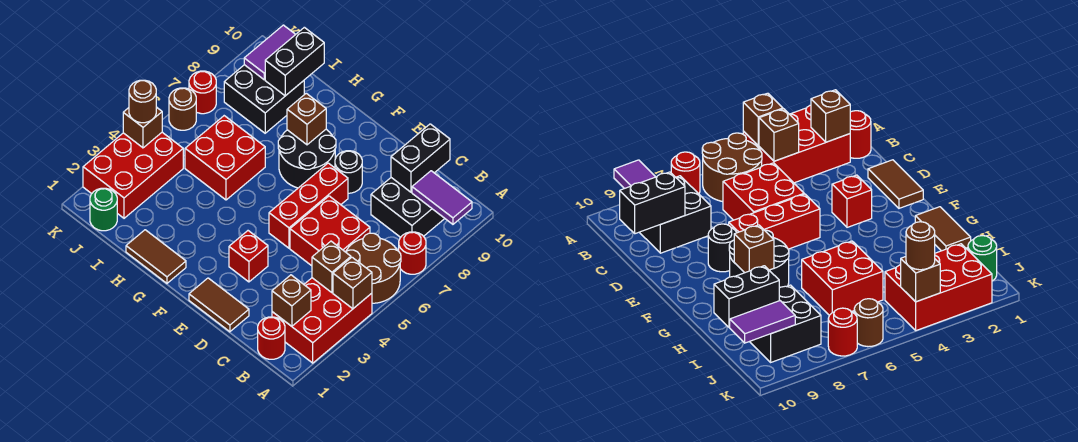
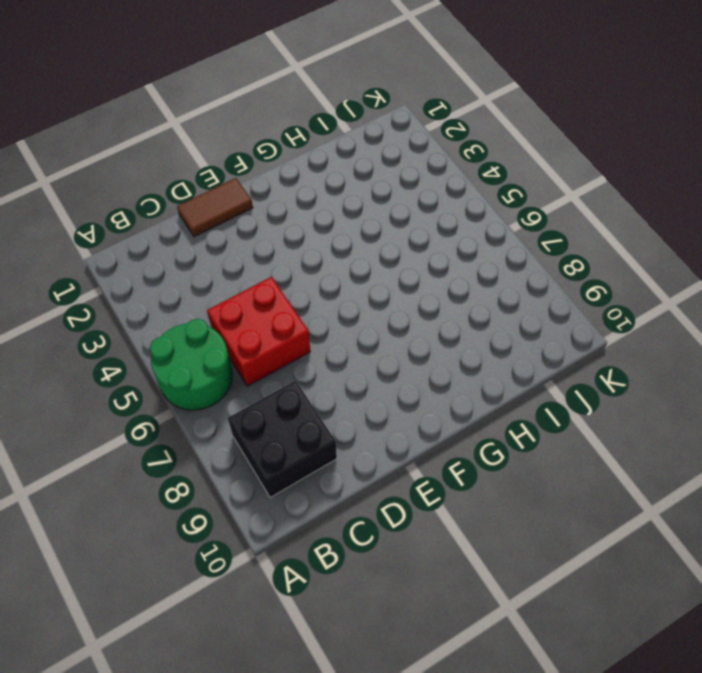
green round brick A5:B6 level 1 -> brown round brick A5:B6 level 1
none -> red brick A2:B4 level 1
none -> red round brick A7 level 1
none -> red round brick B1 level 1

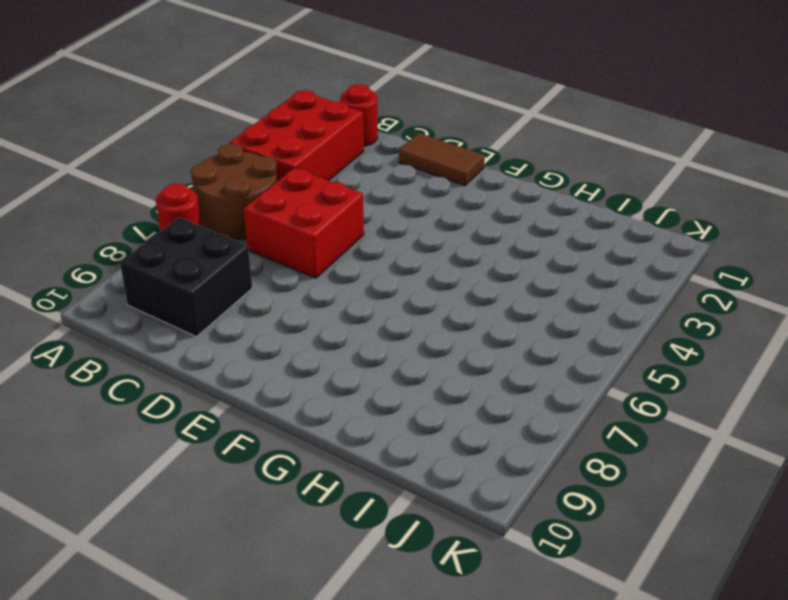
none -> red brick E3 level 1
none -> red brick E5:E7 level 1
none -> black round brick E8 level 1

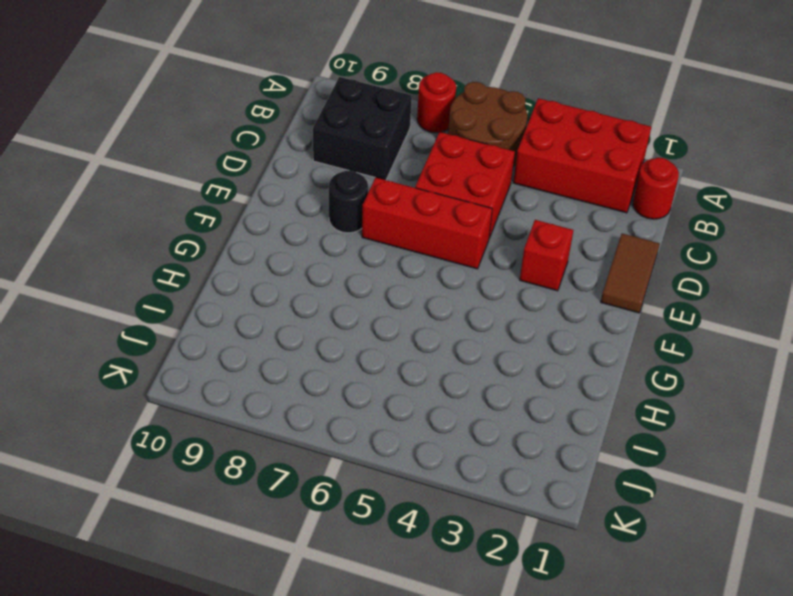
none -> black round brick F7:G8 level 1
none -> brown tile G1:H1 level 1
none -> red brick H5:I6 level 1

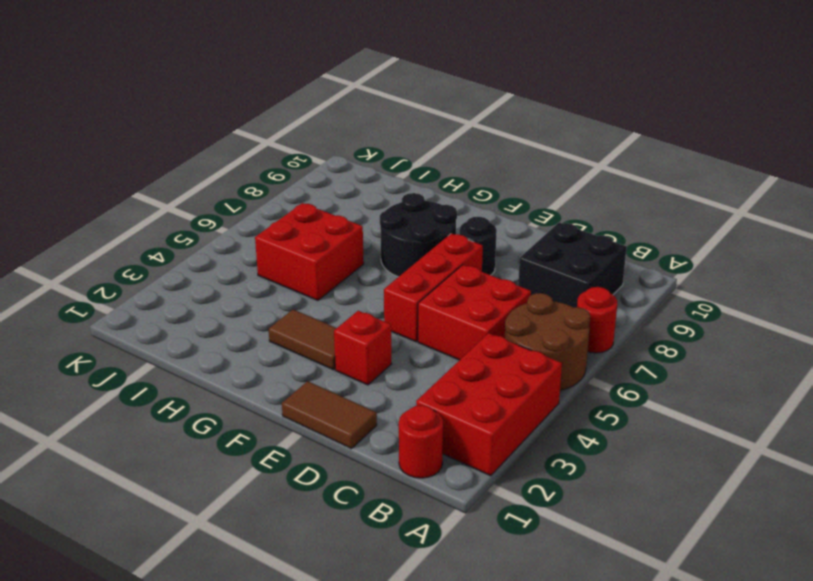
brown tile F3:G3 level 1 -> brown tile G1:H1 level 1
none -> black brick I8:J9 level 1
none -> green round brick J1 level 1
none -> red brick J2:K4 level 1

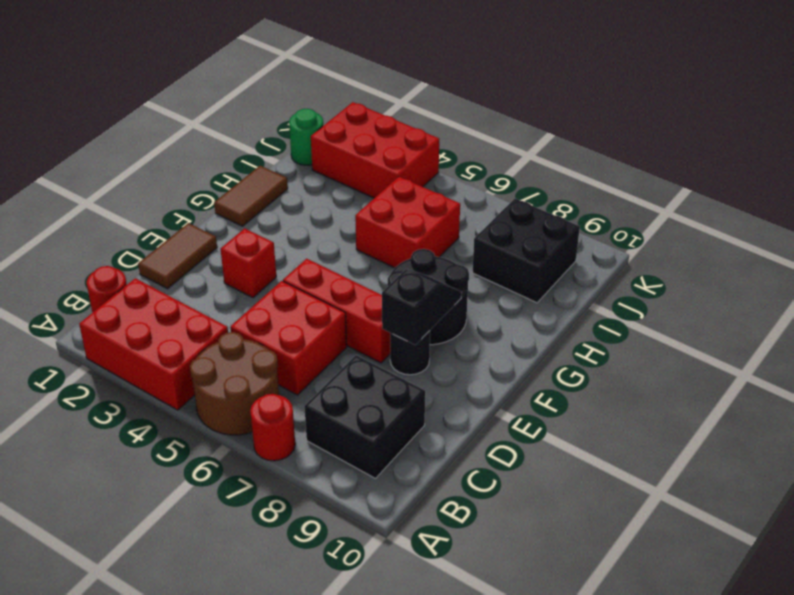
black slope E8:F8 level 2 top E -> none
none -> brown round brick K6 level 1
none -> red round brick K7 level 1
none -> brown brick A4 level 2

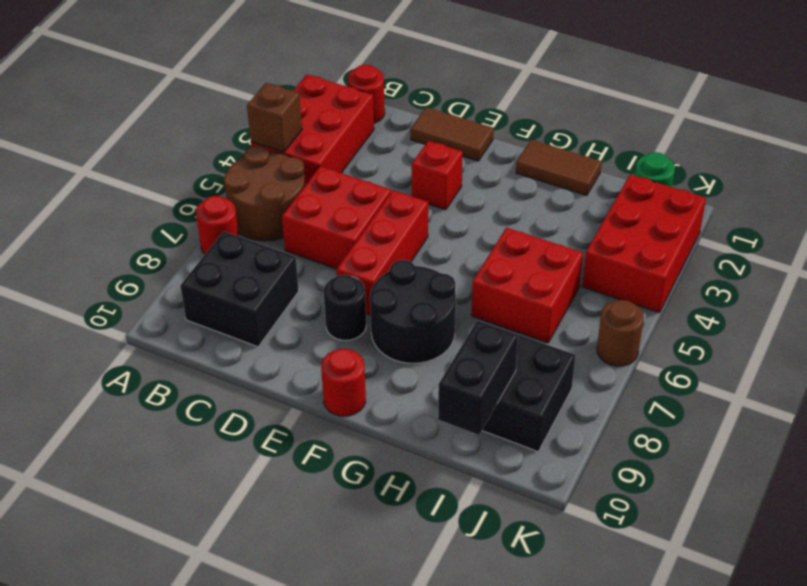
red round brick F10 level 1 -> red round brick K7 level 1
none -> purple tile A9:B9 level 2
none -> brown brick B2 level 2
none -> brown brick B4 level 2

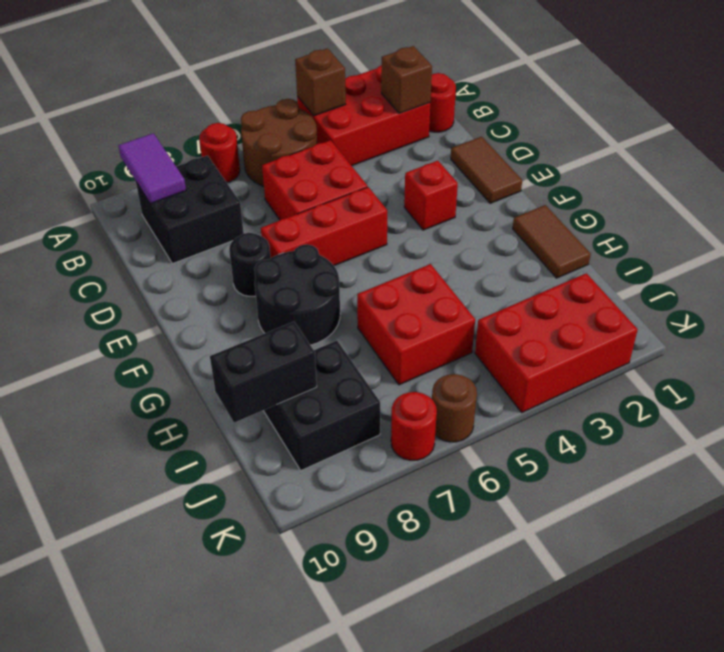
none -> green round brick J1 level 1
none -> brown brick B4 level 2
none -> black brick C9:C10 level 2

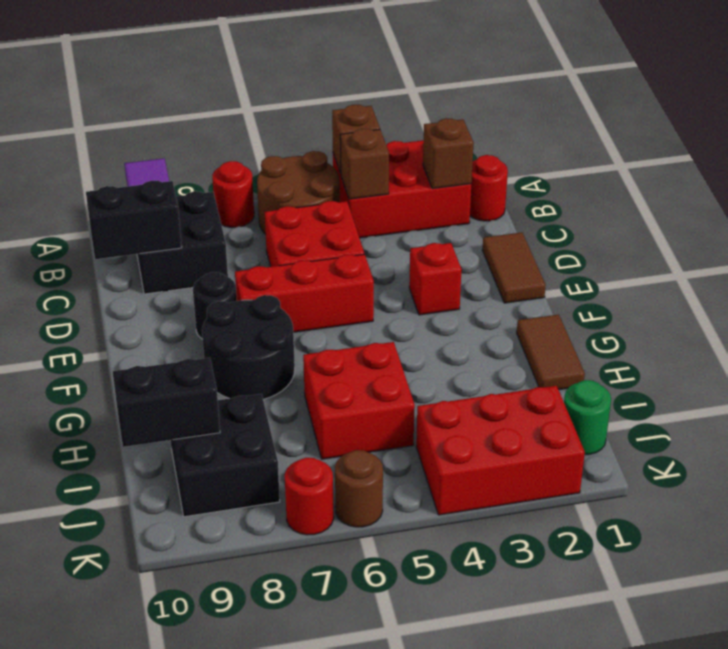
none -> brown brick G8 level 2
none -> purple tile J9:J10 level 2
none -> brown brick K4 level 2

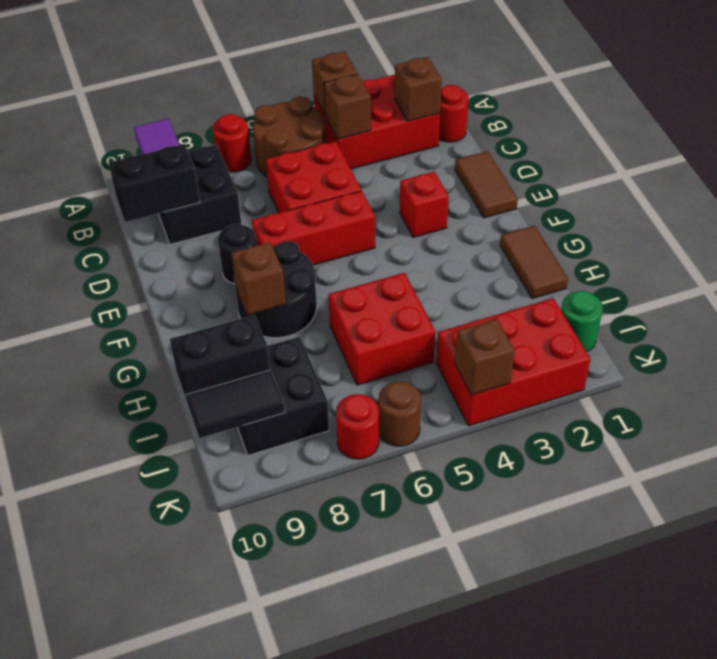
black tile J9:J10 level 2 -> purple tile J9:J10 level 2
none -> brown round brick K4 level 3

